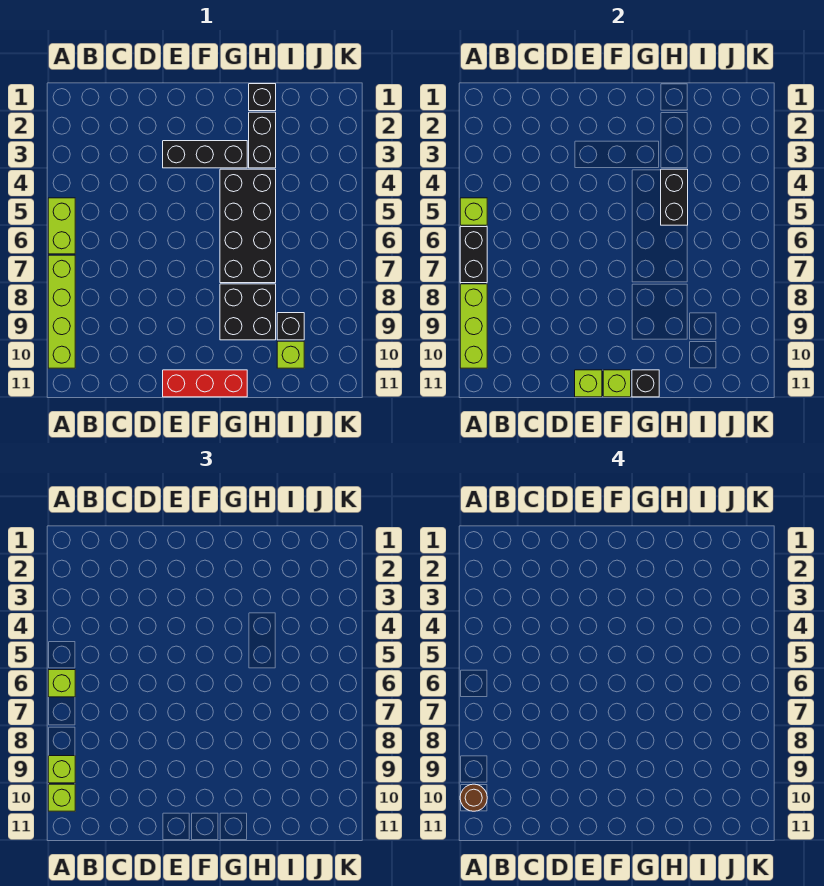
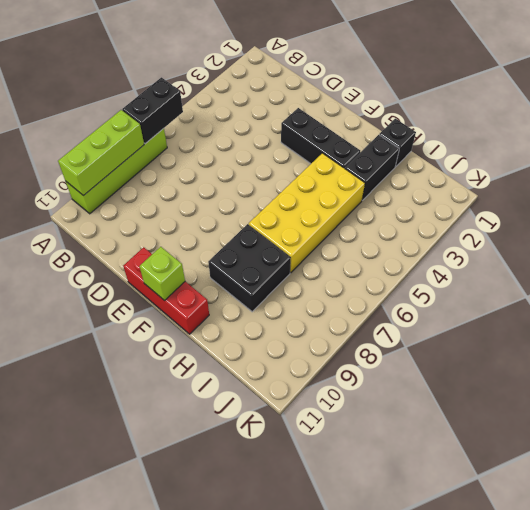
yellow brick G4:H7 level 1 -> black brick G4:H7 level 1
none -> lime brick A5:A6 level 1
none -> black brick I9 level 1
none -> lime brick I10 level 1

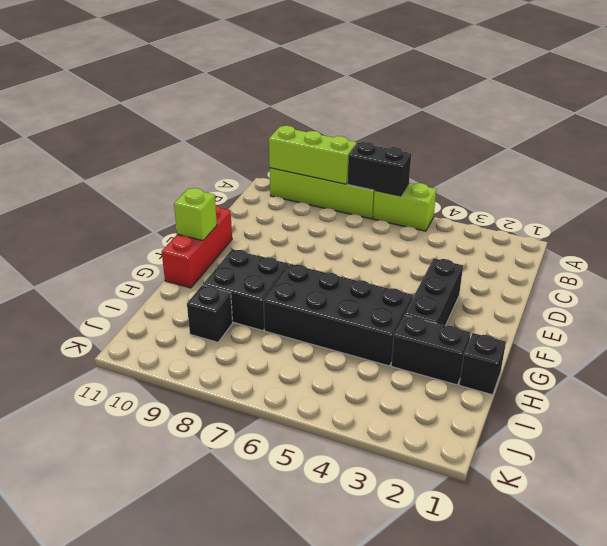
none -> lime brick I10 level 1
none -> lime brick A5 level 2
none -> lime brick E11 level 2

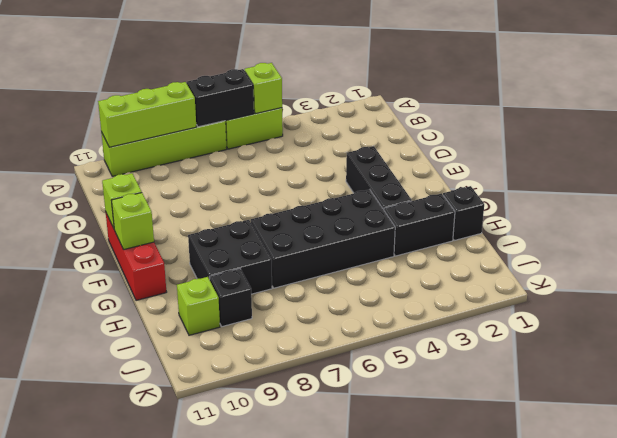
none -> black brick G11 level 2
none -> black brick H4:H5 level 2
none -> lime brick A6 level 3

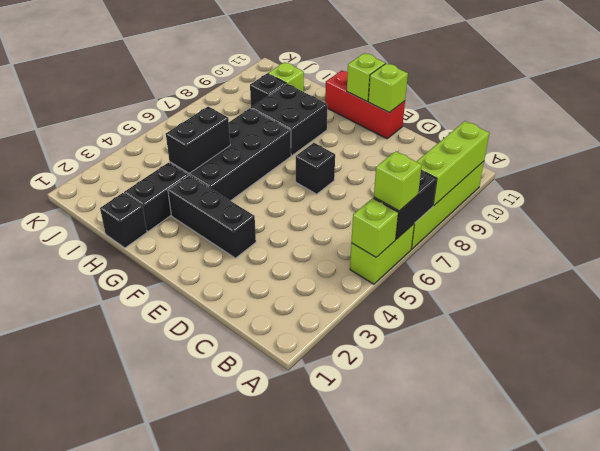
black brick E7 level 1 -> black brick G11 level 2
none -> lime brick A9 level 3
none -> lime brick A10 level 3
none -> brown round brick A10 level 4

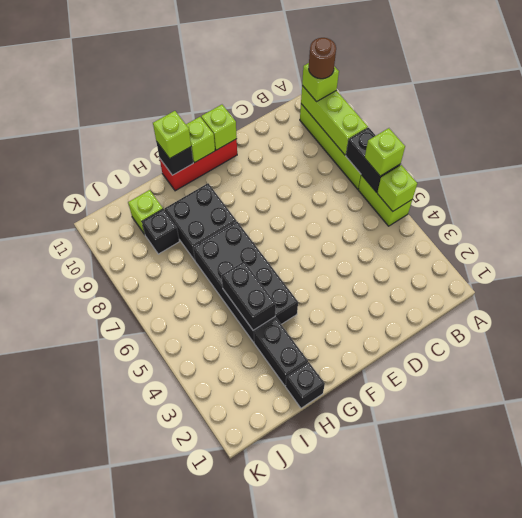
lime brick G11 level 3 -> lime brick A9 level 3
none -> black brick E3:G3 level 1

